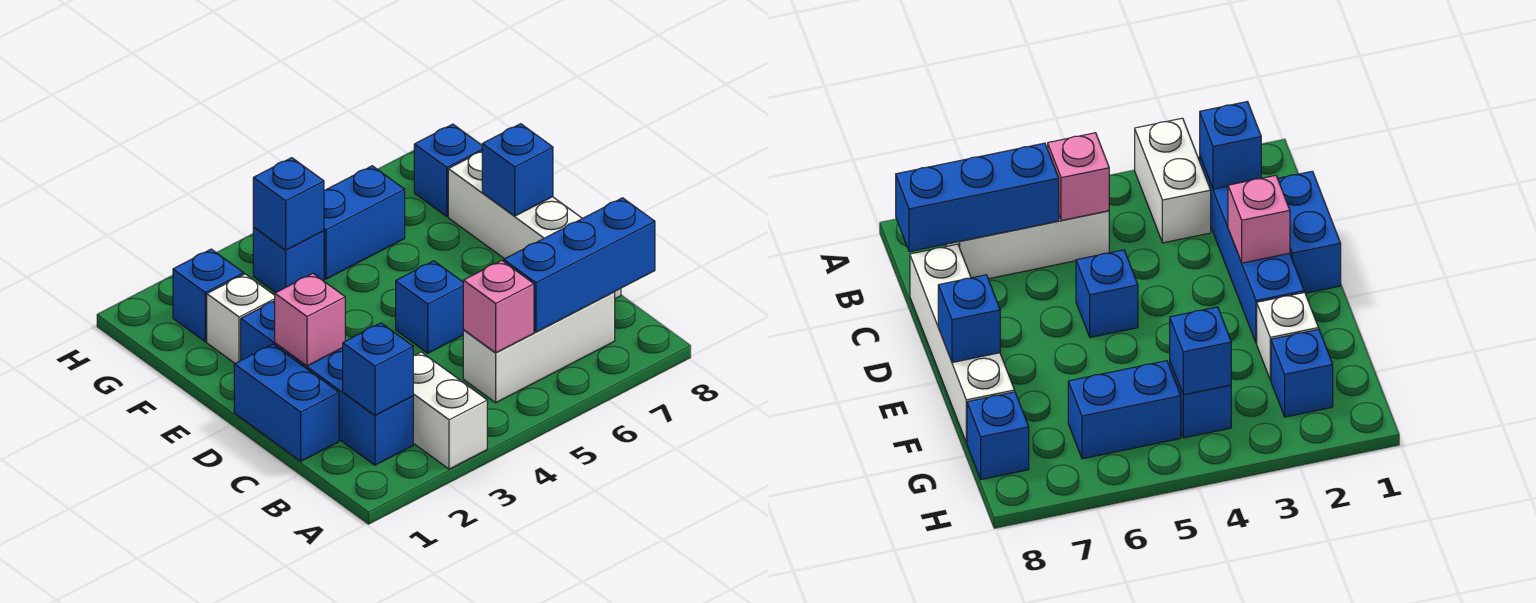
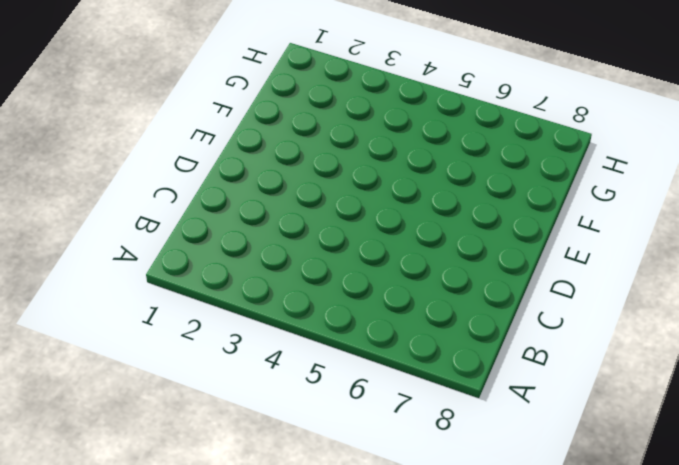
none -> white brick A3:B3 level 1
none -> blue brick B2:E2 level 1
none -> white brick B5:B7 level 1

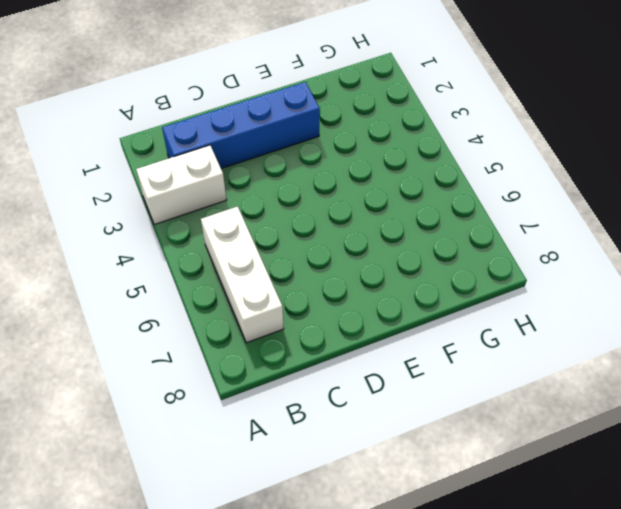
none -> blue brick C1:D1 level 1
none -> white brick C8:F8 level 1
none -> blue brick D5 level 1

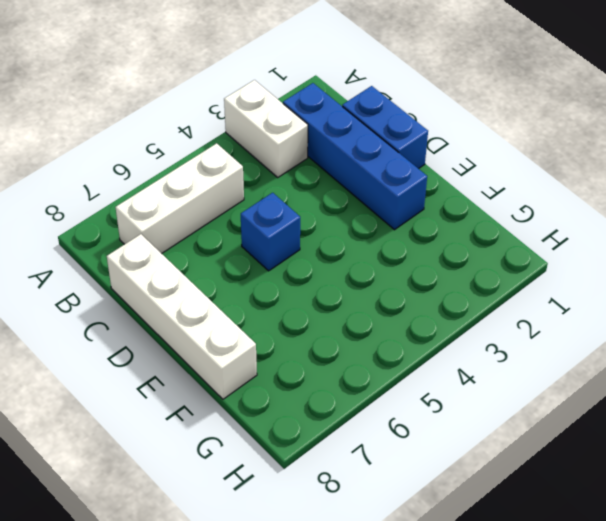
none -> white brick F2 level 1
none -> blue brick G2 level 1
none -> blue brick G4 level 1

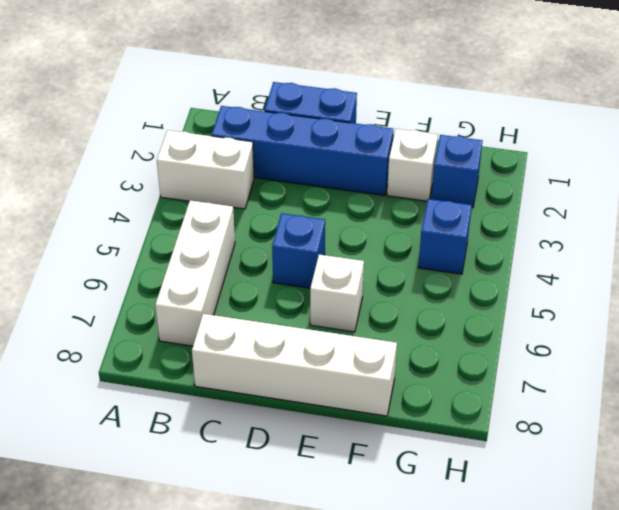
white brick E6 level 1 -> none
none -> blue brick G5:G6 level 1
none -> blue brick G8 level 1
none -> blue brick B2 level 2

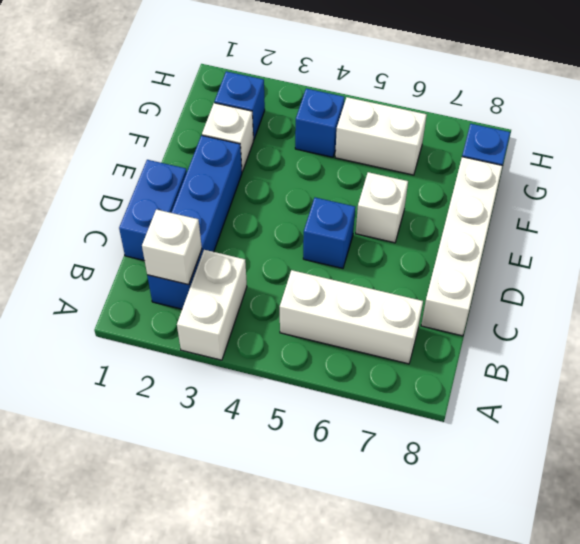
white brick B2 level 2 -> blue brick B2 level 2
white brick E6 level 1 -> none
white brick G5:G6 level 1 -> blue brick G5:G6 level 1
none -> pink brick B5 level 2
none -> blue brick B6:B8 level 2
none -> pink brick D2 level 2

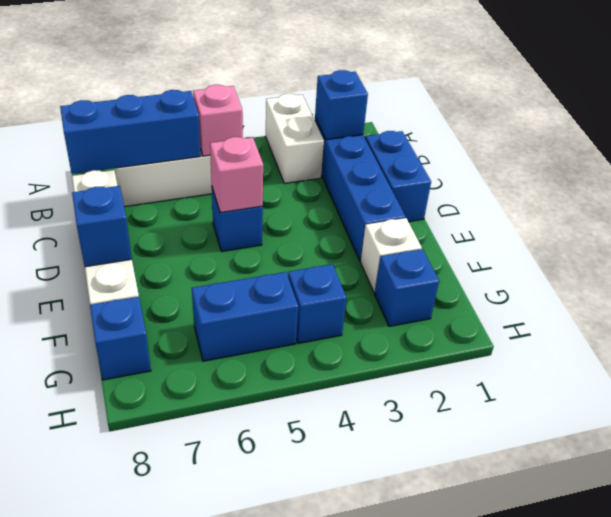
pink brick D5 level 2 -> pink brick D2 level 2
none -> blue brick G4 level 2

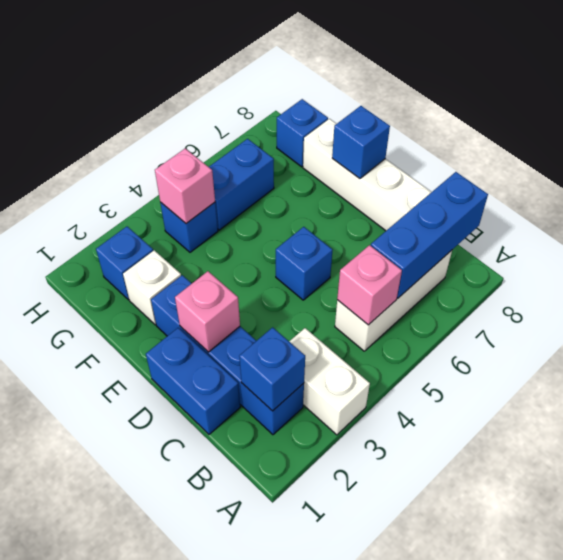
pink brick G4 level 2 -> blue brick G4 level 2

